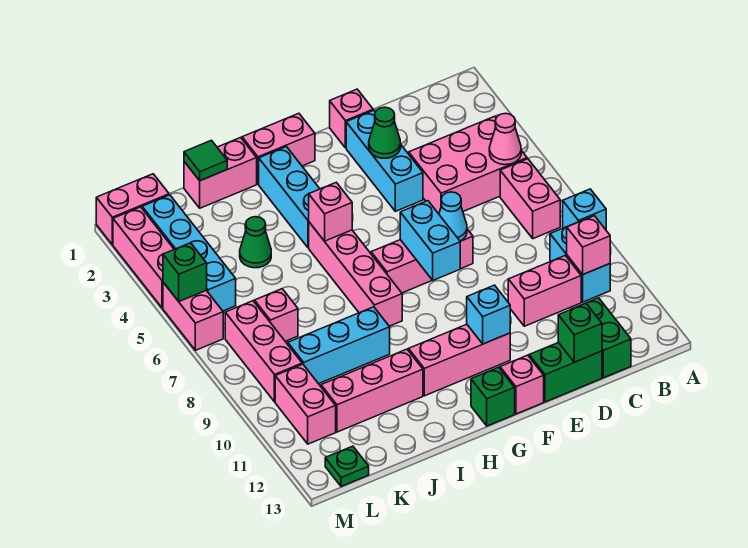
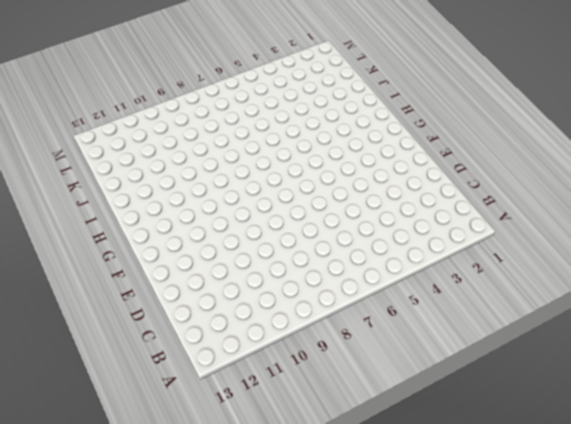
none -> cyan brick A8 level 1
none -> pink brick B4:D5 level 1
none -> pink brick B6:B7 level 1
none -> cyan brick B9:B10 level 1

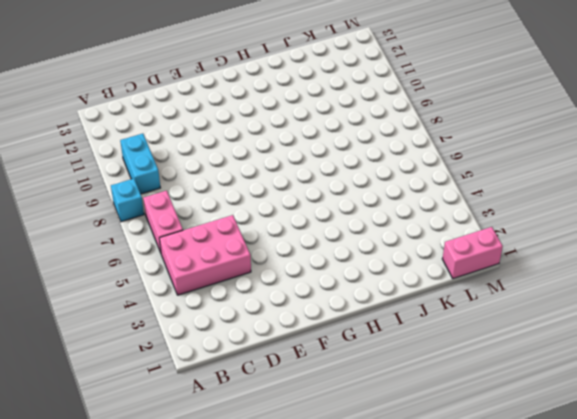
none -> pink brick C10:D10 level 1
none -> green brick C12:C13 level 1
none -> green brick D13:E13 level 1
none -> pink brick E1 level 1

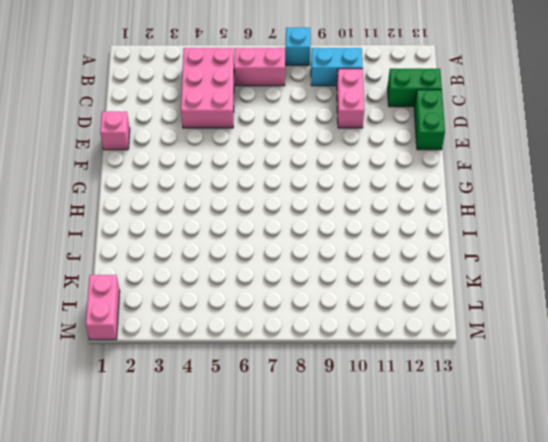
none -> cyan brick E2:E4 level 1
none -> pink brick E7:G7 level 1
none -> pink brick F11:H11 level 1
none -> pink brick F13 level 1

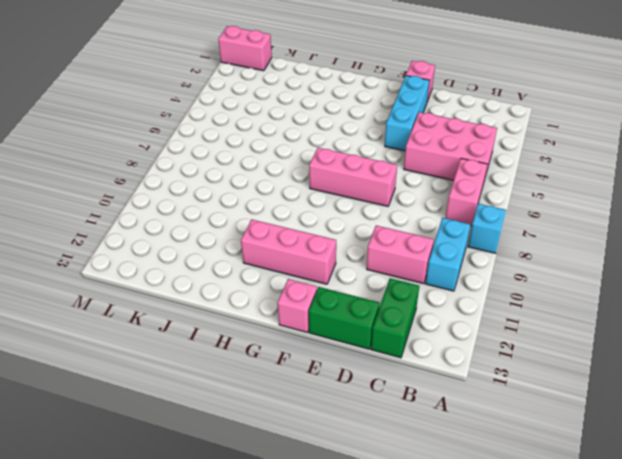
none -> pink brick G1:H1 level 1
none -> green brick G13 level 1
none -> cyan brick H2:H4 level 1
none -> pink brick H5:H8 level 1

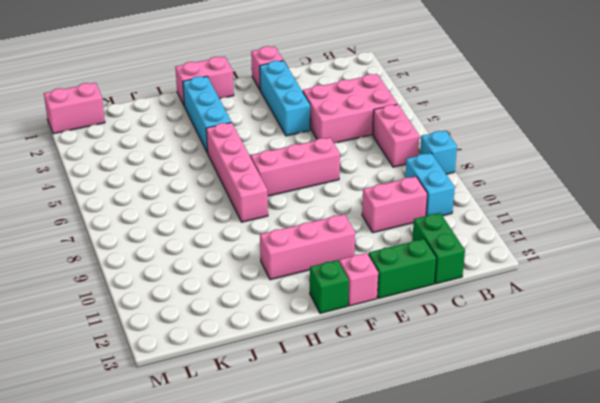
none -> pink brick I1:J1 level 1
none -> cyan brick I9:K9 level 1
none -> pink brick I11:K11 level 1
none -> green cone J4 level 1

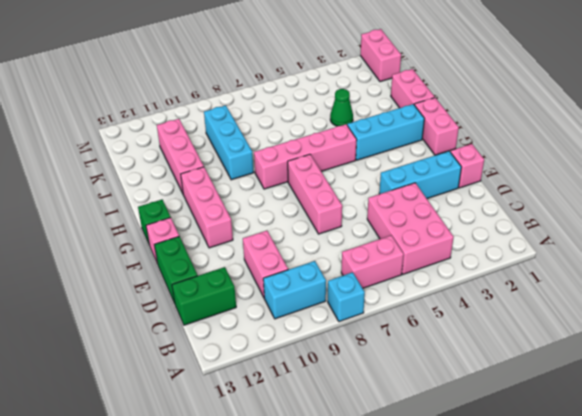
none -> pink brick K7 level 1
none -> cyan brick L2:L5 level 1
none -> pink brick L7:L9 level 1
none -> pink brick L10:L11 level 1

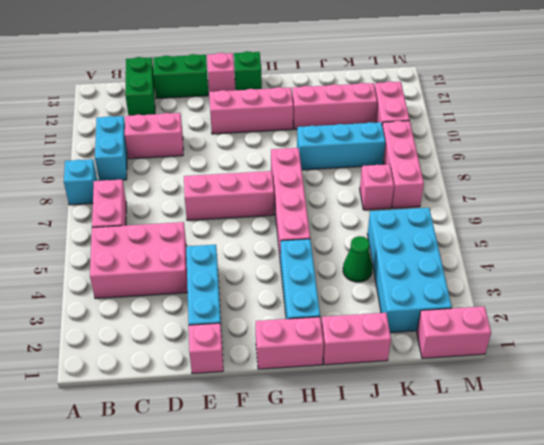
cyan brick K2:L5 level 1 -> cyan brick L2:L5 level 1
none -> green plate L13 level 1
none -> pink brick M2:M4 level 1
none -> pink brick M5:M6 level 1
none -> pink cone B5 level 2

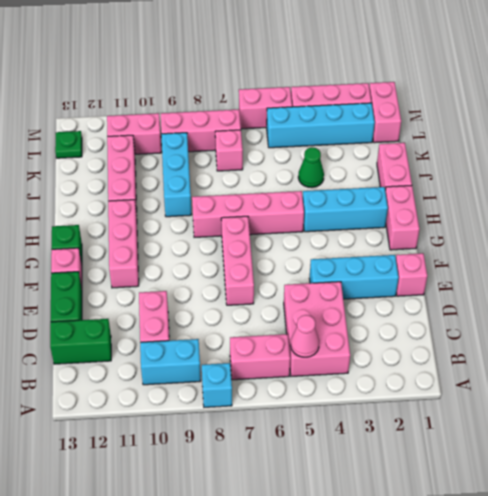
none -> pink brick B10 level 2
none -> green brick D13 level 2
none -> green cone E3 level 2
none -> cyan cone E7 level 2

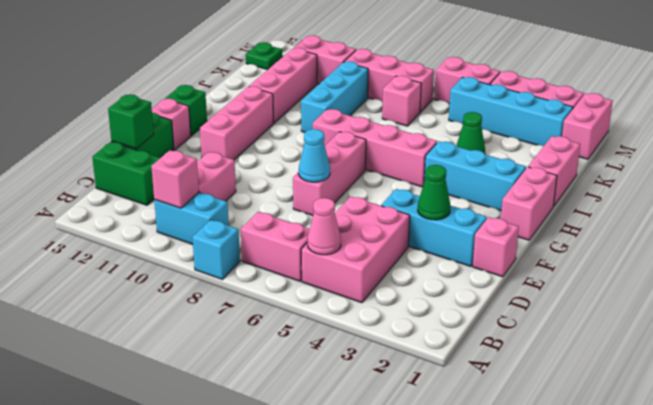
none -> cyan brick F7:F8 level 2
none -> cyan brick F11 level 2
none -> pink brick H5 level 2
none -> green tile J1 level 2

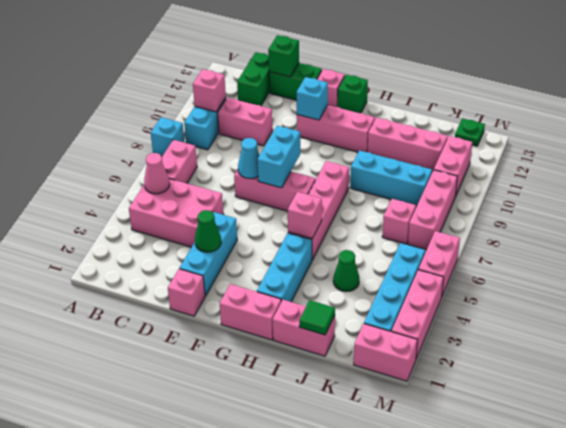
none -> green brick M5 level 2

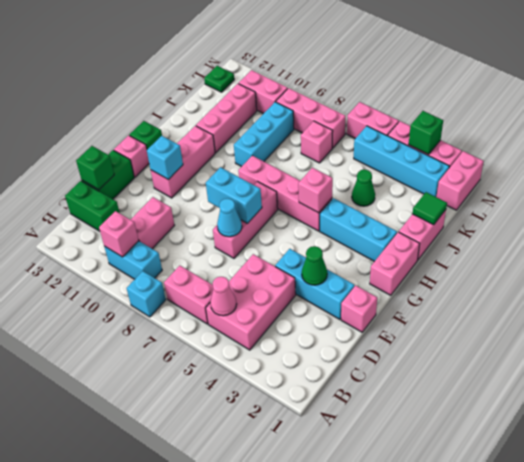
green brick M3 level 2 -> green brick M5 level 2

